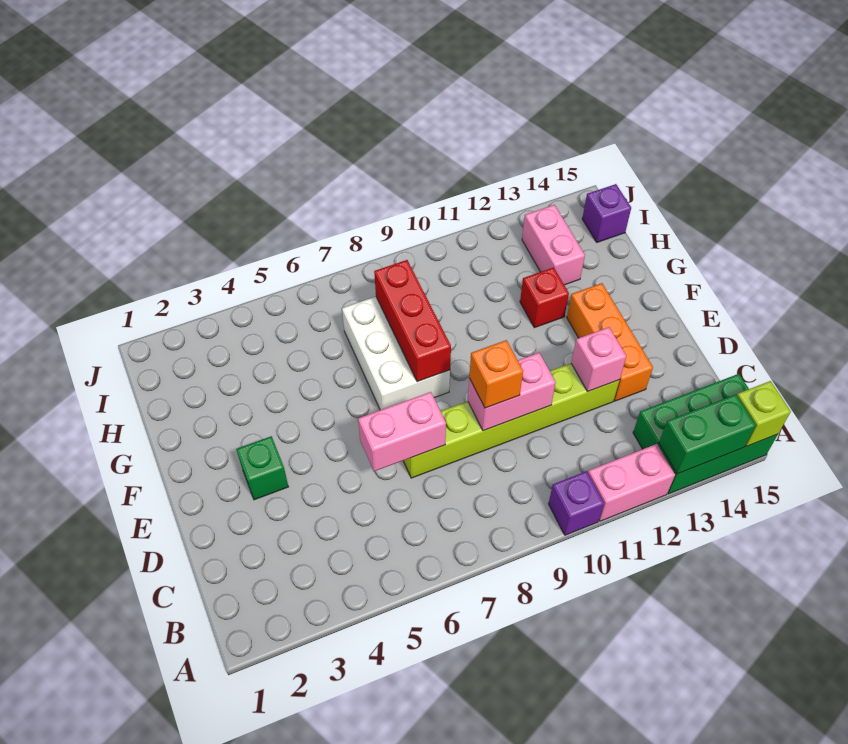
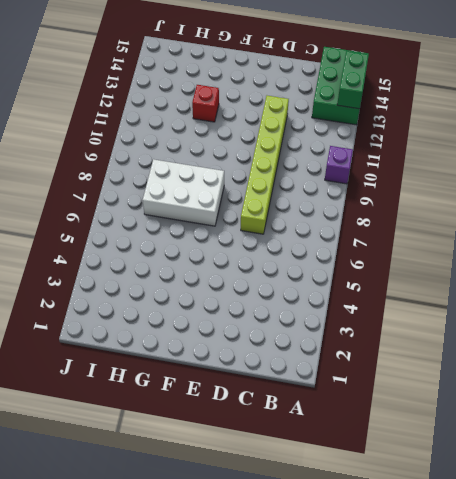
none -> pink brick A11:A12 level 1
none -> orange brick D13:F13 level 1
none -> green brick E3 level 1

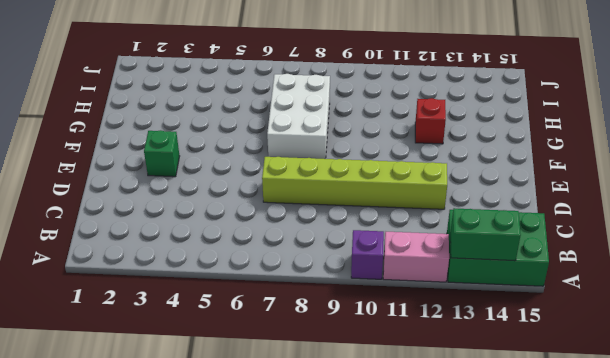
none -> orange brick D13:F13 level 1
none -> pink brick H13:I13 level 1
none -> purple brick I15 level 1

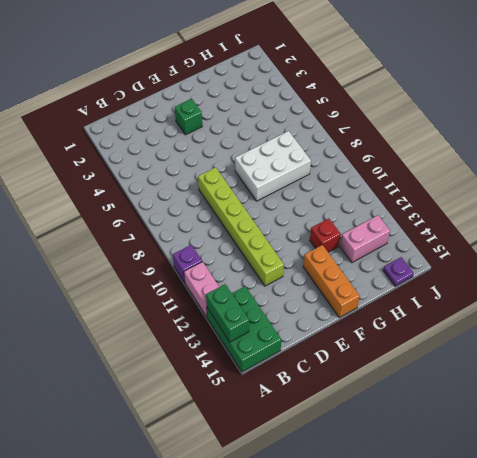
orange brick F13:F15 level 1 -> orange brick D13:F13 level 1
purple plate I15 level 1 -> purple brick I15 level 1
none -> lime brick A15 level 2
none -> pink brick D6:D7 level 2
none -> pink brick D9:D10 level 2

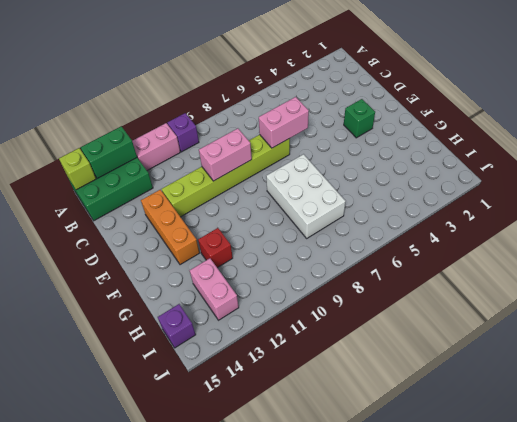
none -> pink brick D12 level 2
none -> red brick F8:H8 level 2
none -> orange brick D9 level 3

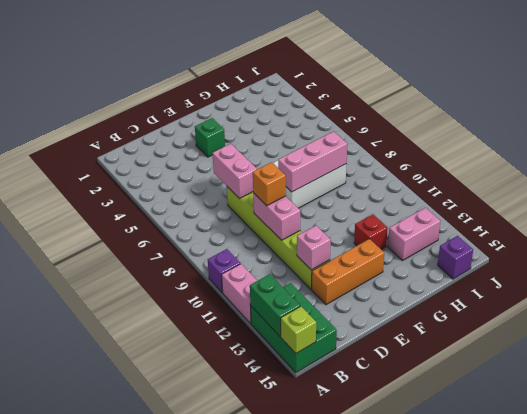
pink brick F8:H8 level 2 -> red brick F8:H8 level 2

